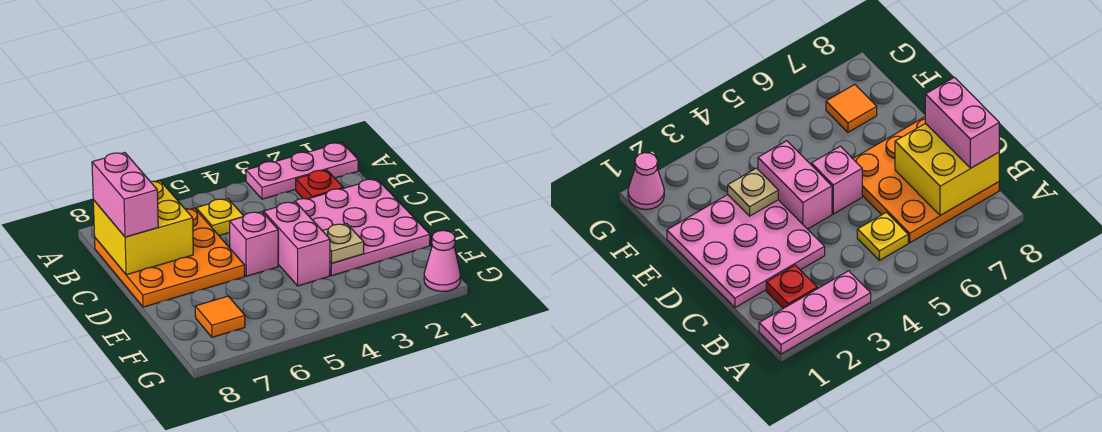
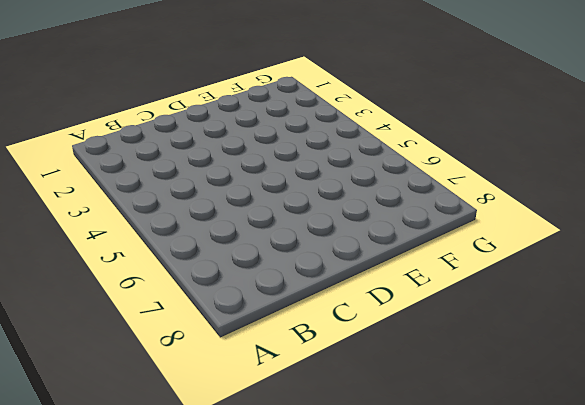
none -> pink plate A1:A3 level 1
none -> red plate B2 level 1
none -> yellow plate B5 level 1

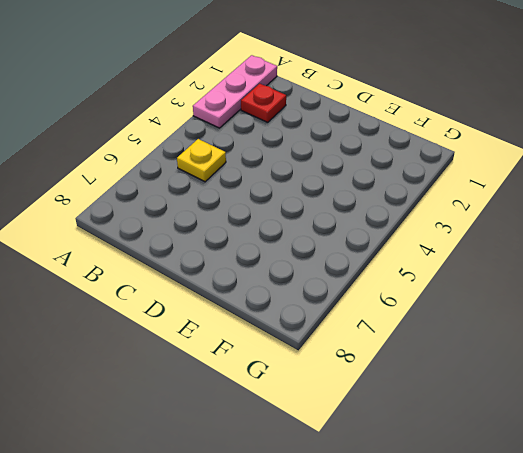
none -> orange plate B6:D8 level 1
none -> pink plate C1:E3 level 1
none -> pink brick D4:E4 level 1

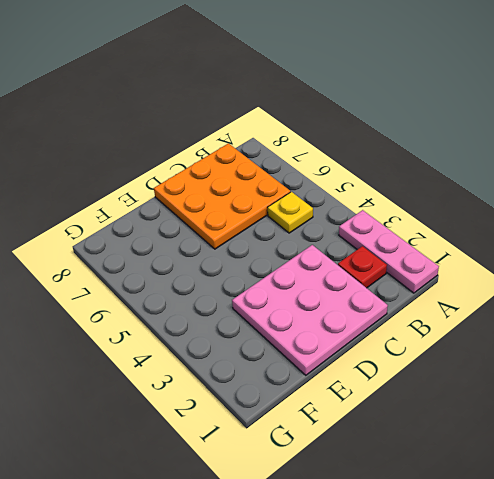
none -> pink brick D4:E4 level 1
none -> pink brick D5 level 1
none -> orange tile F7 level 1

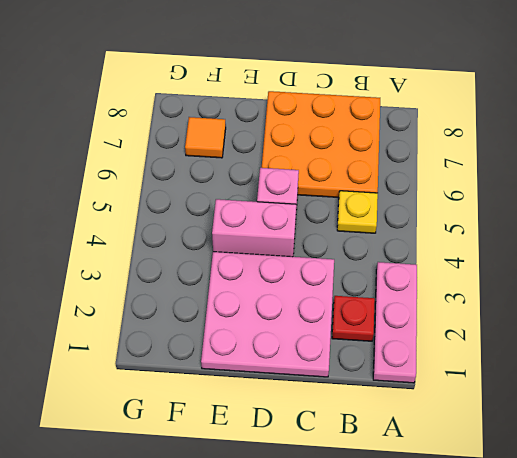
none -> pink cone G1 level 1
none -> yellow brick B7:C8 level 2
none -> tan plate E3 level 2

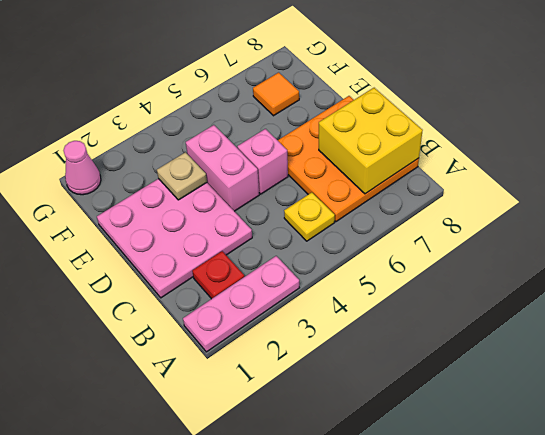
none -> pink brick B8:C8 level 3

